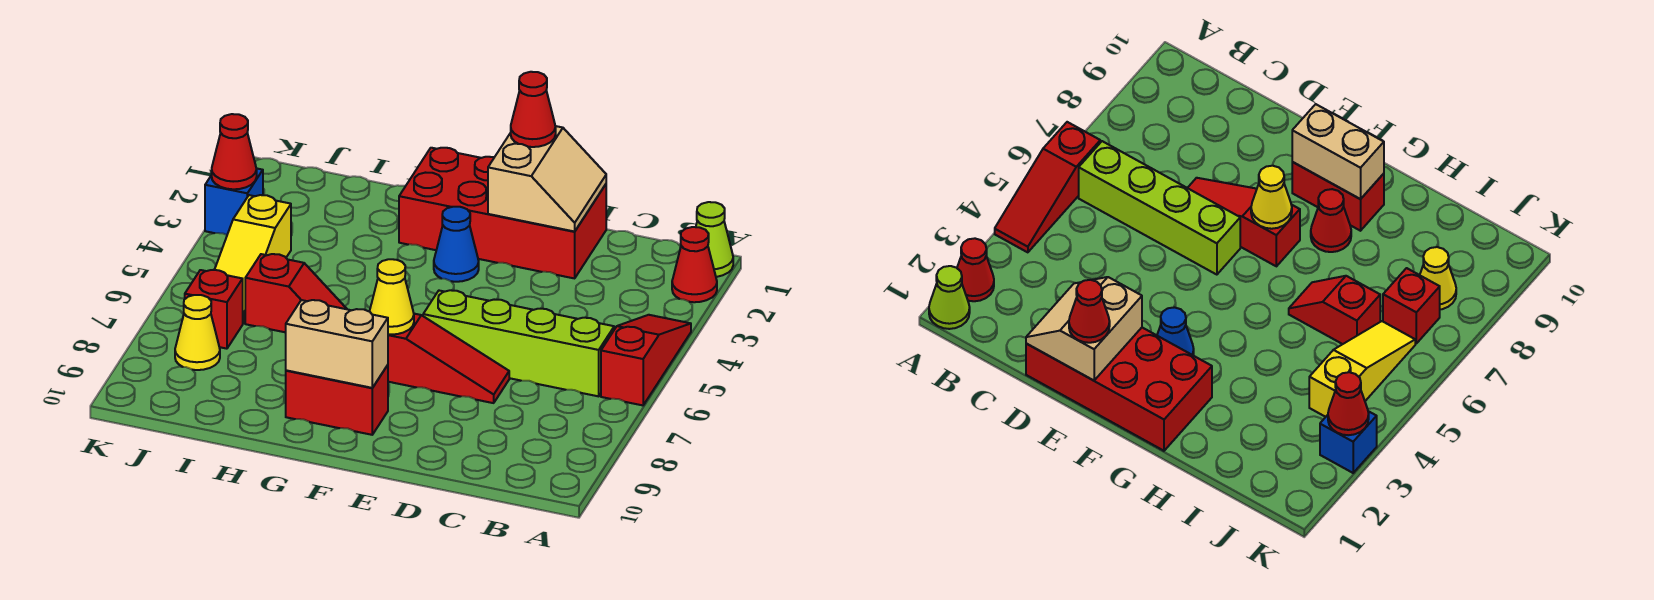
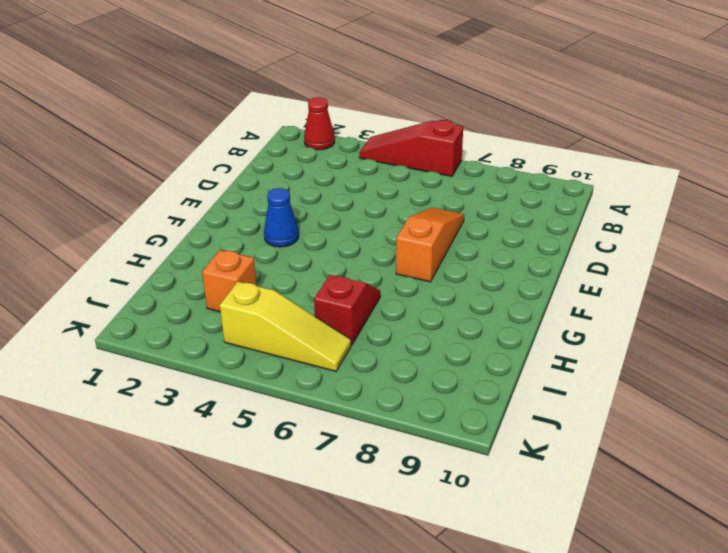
orange slope D7:F7 level 1 top F -> red slope D7:F7 level 1 top F
orange brick I3 level 1 -> none
none -> lime cone A1 level 1
none -> lime brick B6:E6 level 1
none -> red brick D1:G2 level 1

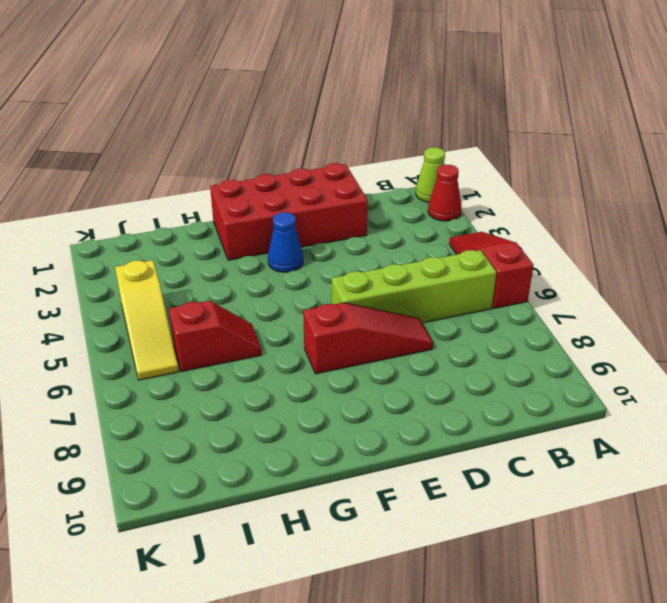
none -> red brick F9:G9 level 1
none -> red cone G8 level 1
none -> red brick J7 level 1

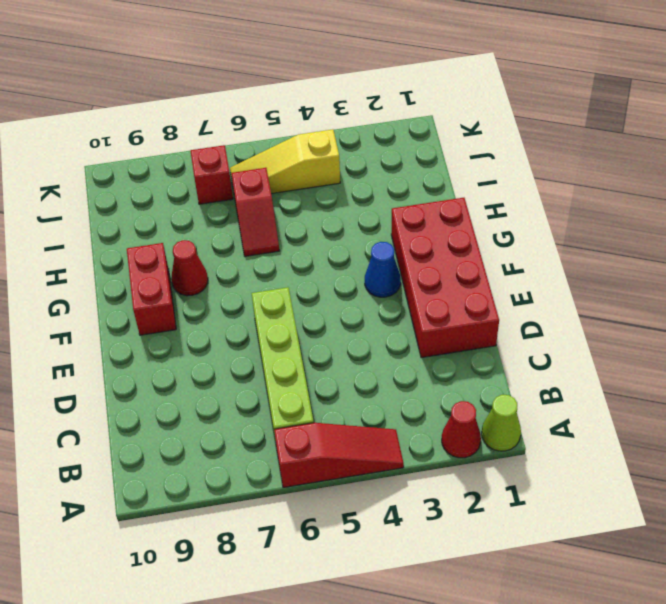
none -> red slope D7:F7 level 1 top F
none -> yellow cone J8 level 1
none -> blue brick K3 level 1

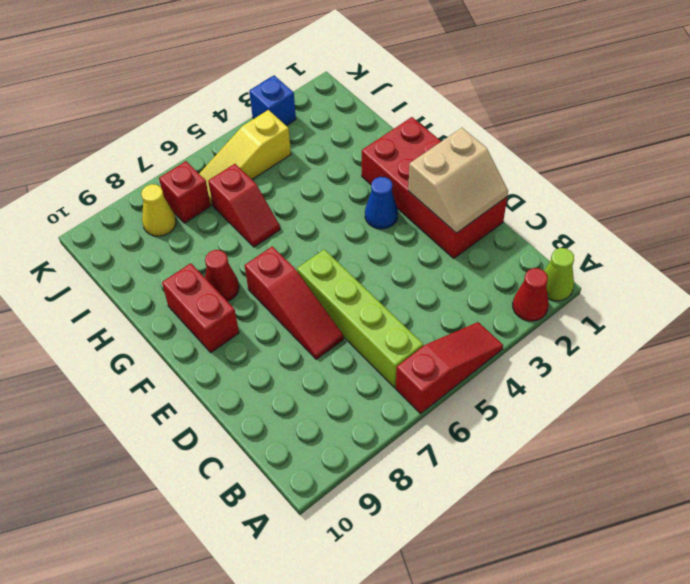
none -> yellow cone F7 level 2
none -> tan brick F9:G9 level 2
none -> red cone K3 level 2

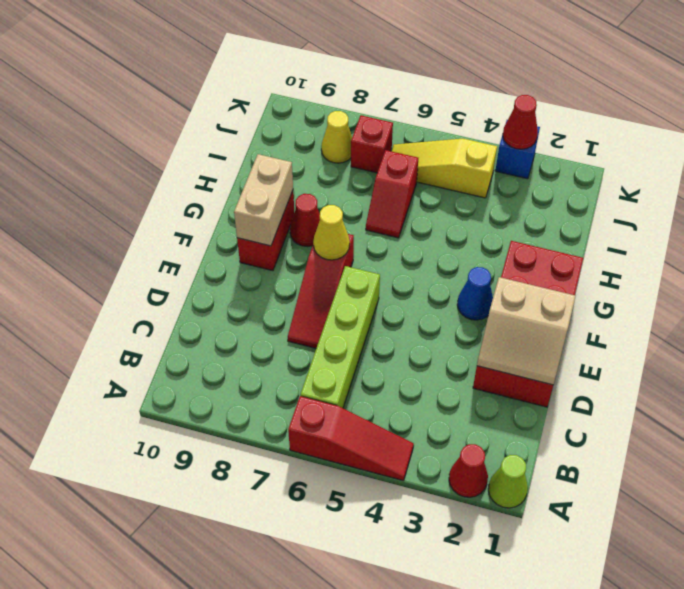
none -> red cone E1 level 3

